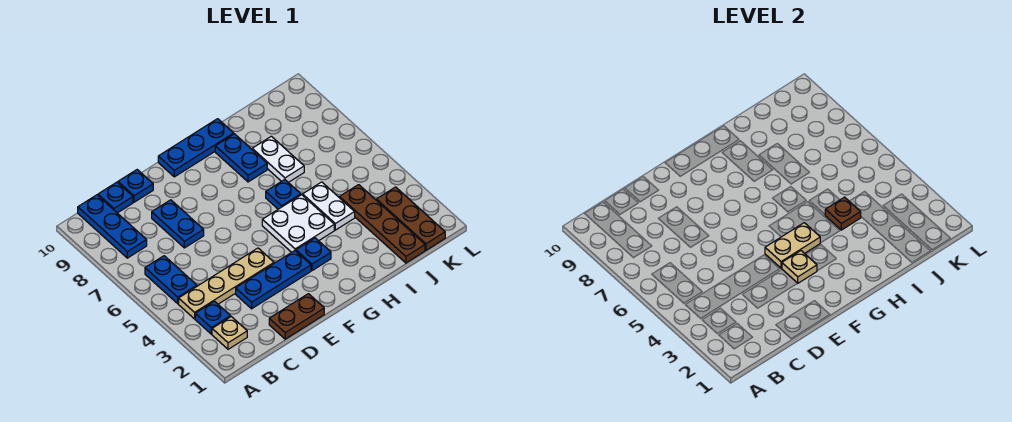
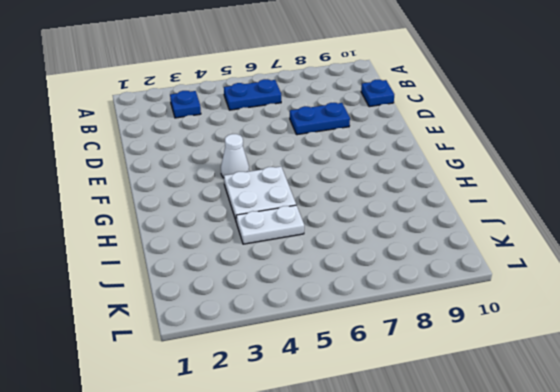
white cone F4 level 1 -> none
none -> tan plate B2 level 1
none -> tan plate B4:E4 level 1
none -> blue plate B8:B10 level 1

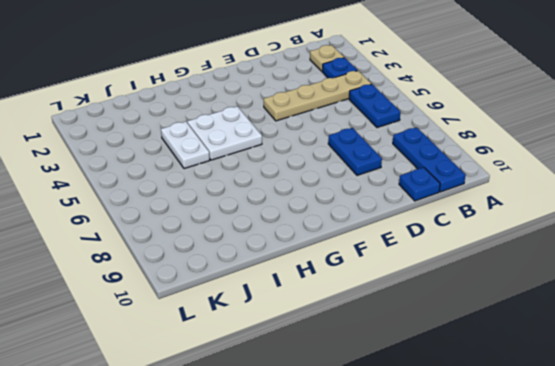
none -> brown plate D1:E1 level 1
none -> blue plate D3:F3 level 1
none -> blue plate D10 level 1

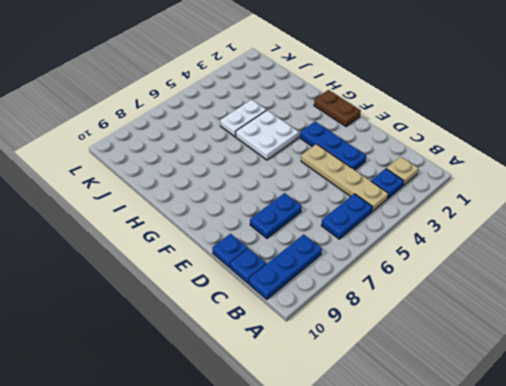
brown plate F1:G1 level 1 -> brown plate D1:E1 level 1
none -> blue plate F10:H10 level 1
none -> blue plate G3 level 1
none -> blue plate H6 level 1

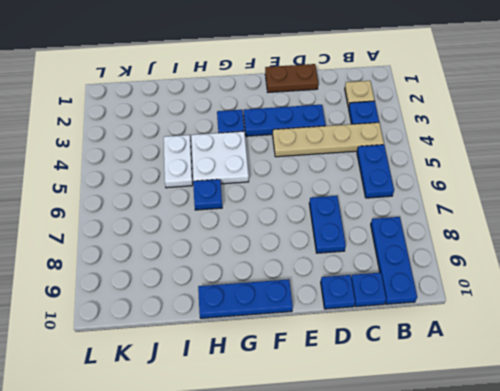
none -> blue plate H8:H9 level 1
none -> white plate I7:I8 level 1
none -> brown plate J1:J4 level 1

